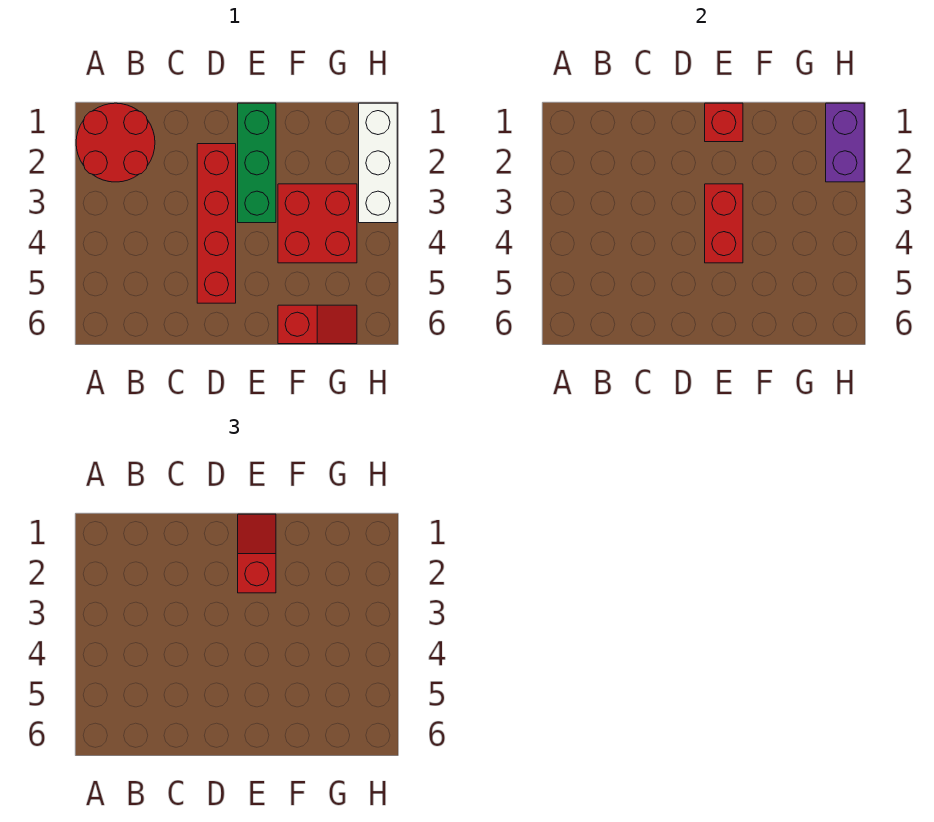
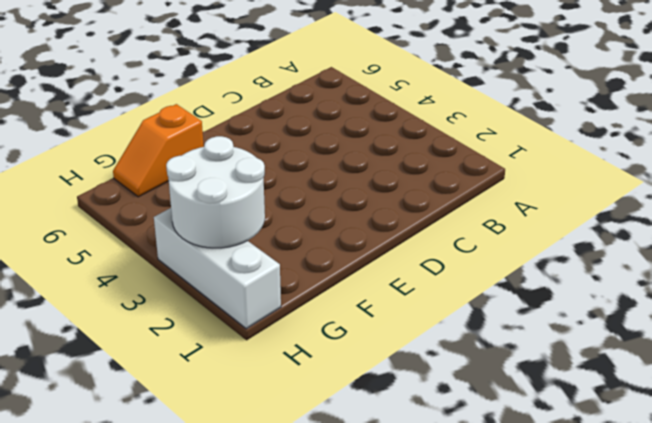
orange slope F6:G6 level 1 top F -> red slope F6:G6 level 1 top F
white round brick G2:H3 level 2 -> purple brick H1:H2 level 2
none -> red round brick A1:B2 level 1
none -> red brick D2:D5 level 1

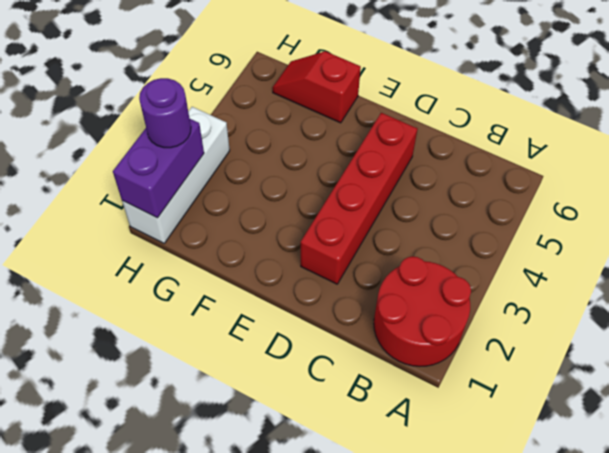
purple round brick H2 level 3 -> none
none -> green brick E1:E3 level 1
none -> red brick F3:G4 level 1

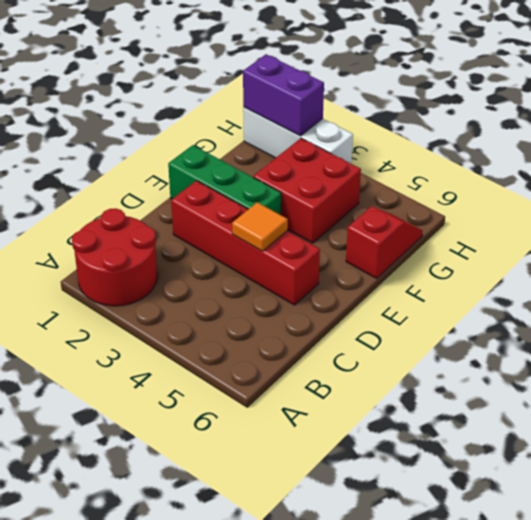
orange tile D4 level 2 -> none
none -> red brick E1 level 2
none -> red brick E3:E4 level 2

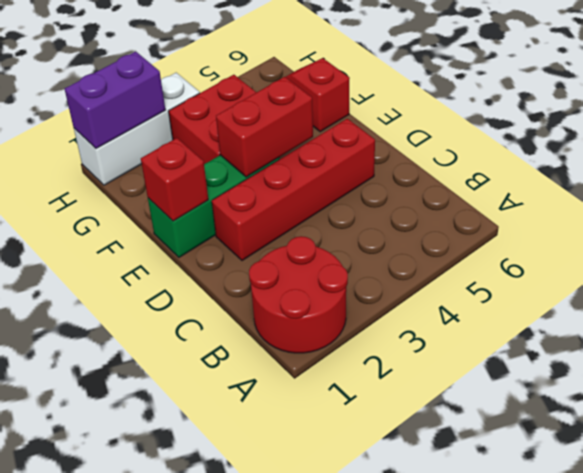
none -> red slope E1:E2 level 3 top 2

